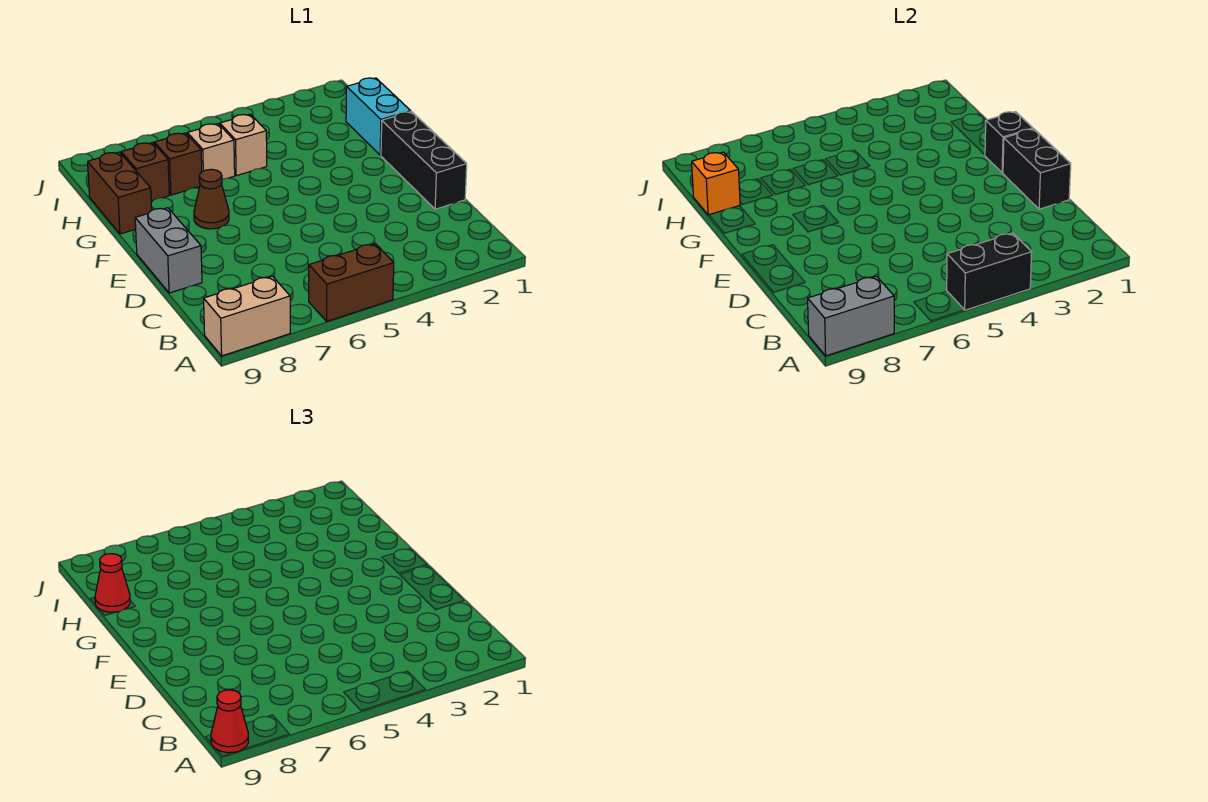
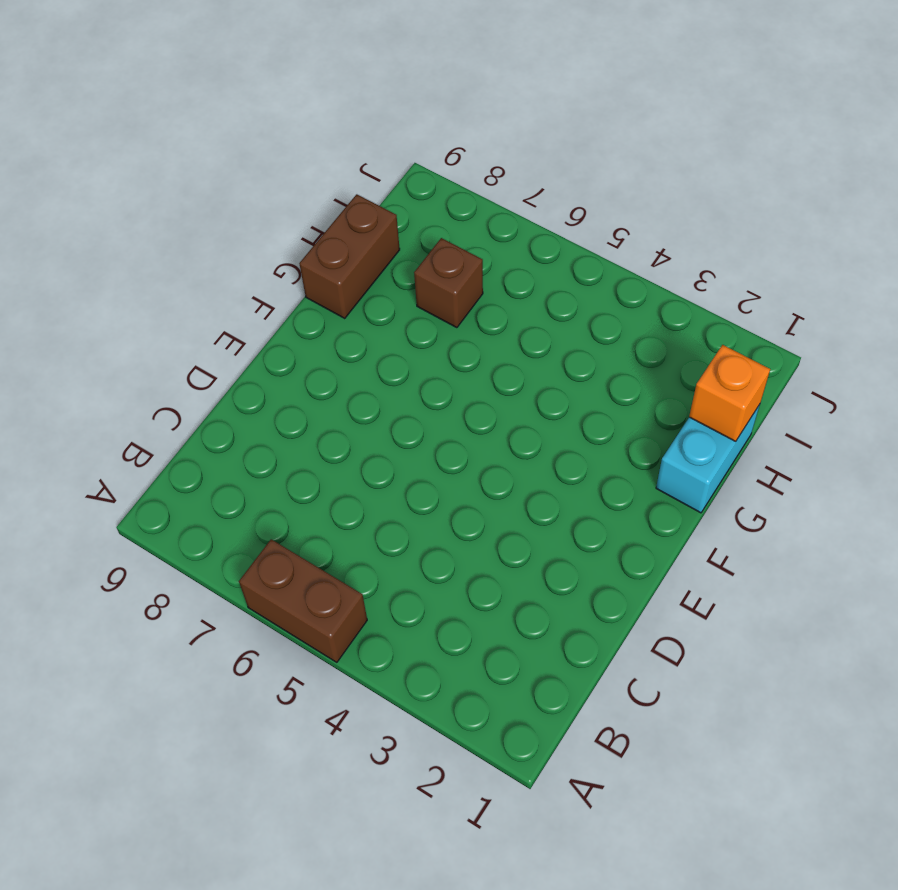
orange brick H1 level 2 -> orange brick H9 level 2
none -> tan brick A8:A9 level 1
none -> black brick D1:F1 level 1
none -> grey brick D9:E9 level 1

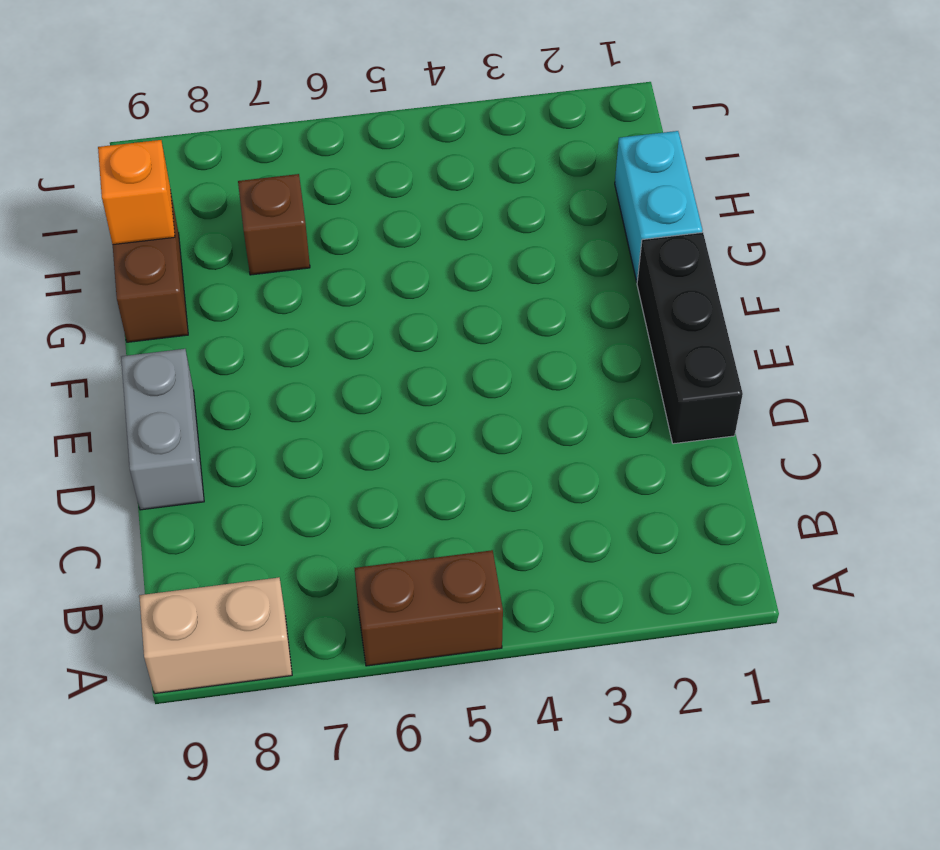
none -> brown cone F7 level 1
none -> tan brick H5 level 1
none -> tan brick H6 level 1

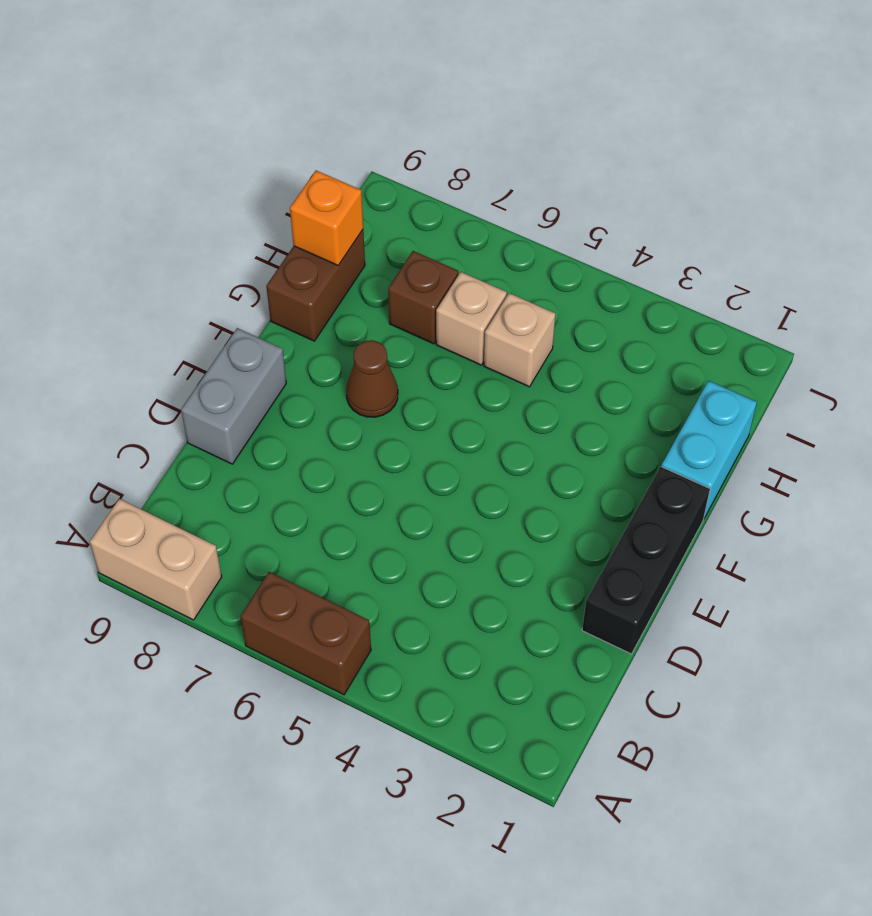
none -> brown brick H8 level 1
none -> black brick A4:A5 level 2
none -> grey brick A8:A9 level 2

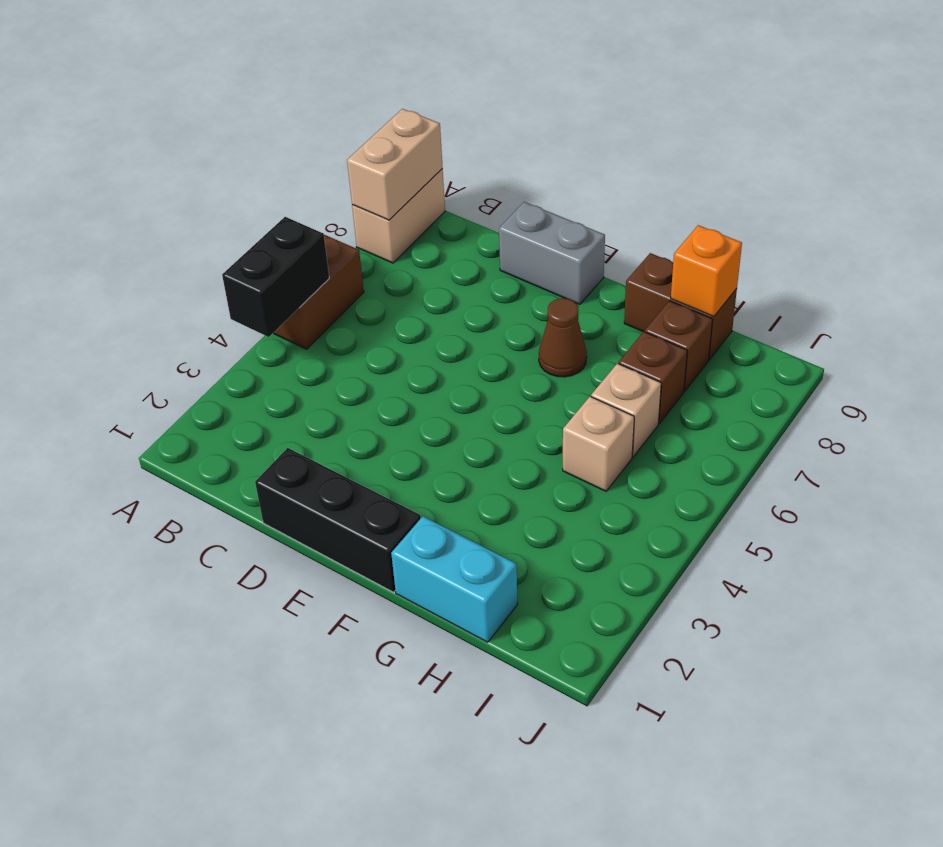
tan brick A8:A9 level 2 -> grey brick A8:A9 level 2
none -> black brick D1:E1 level 2
none -> black brick F1 level 2
none -> red cone A9 level 3

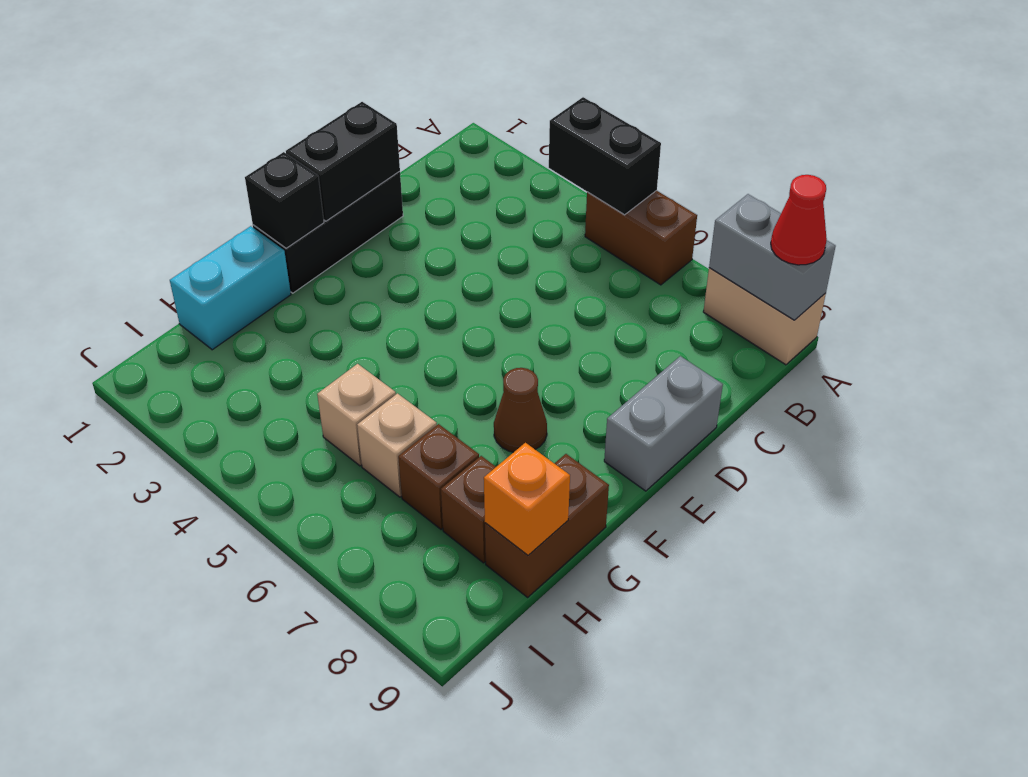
none -> red cone H9 level 3

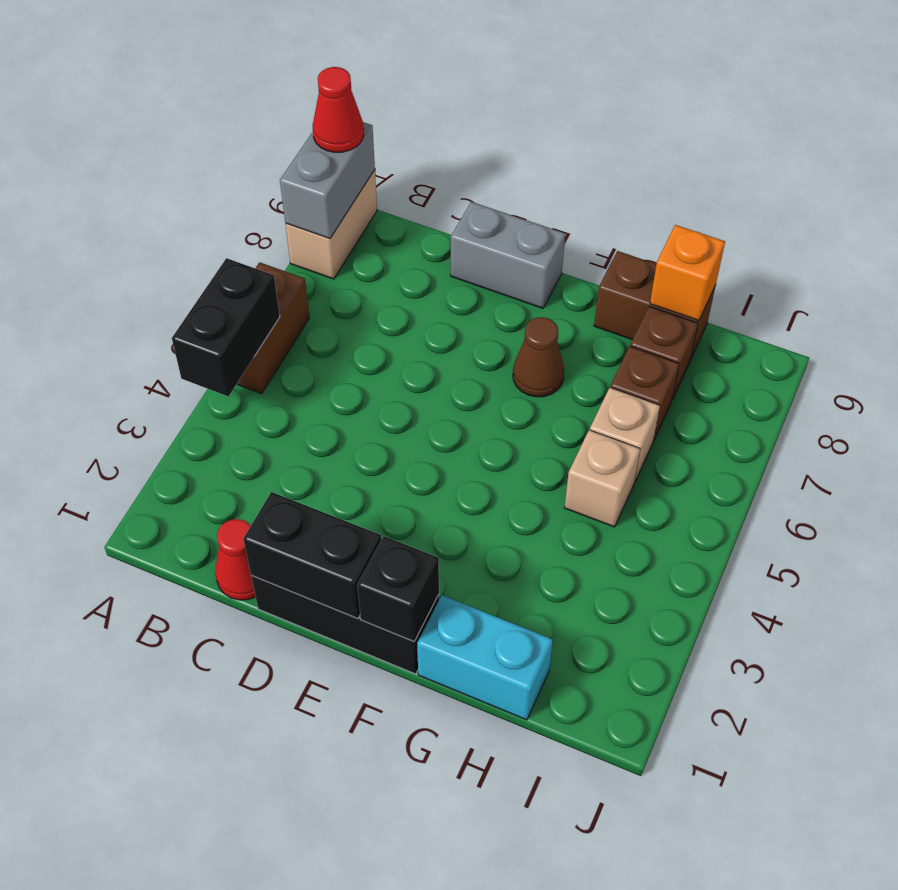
red cone C1 level 1 -> red cone H9 level 3

